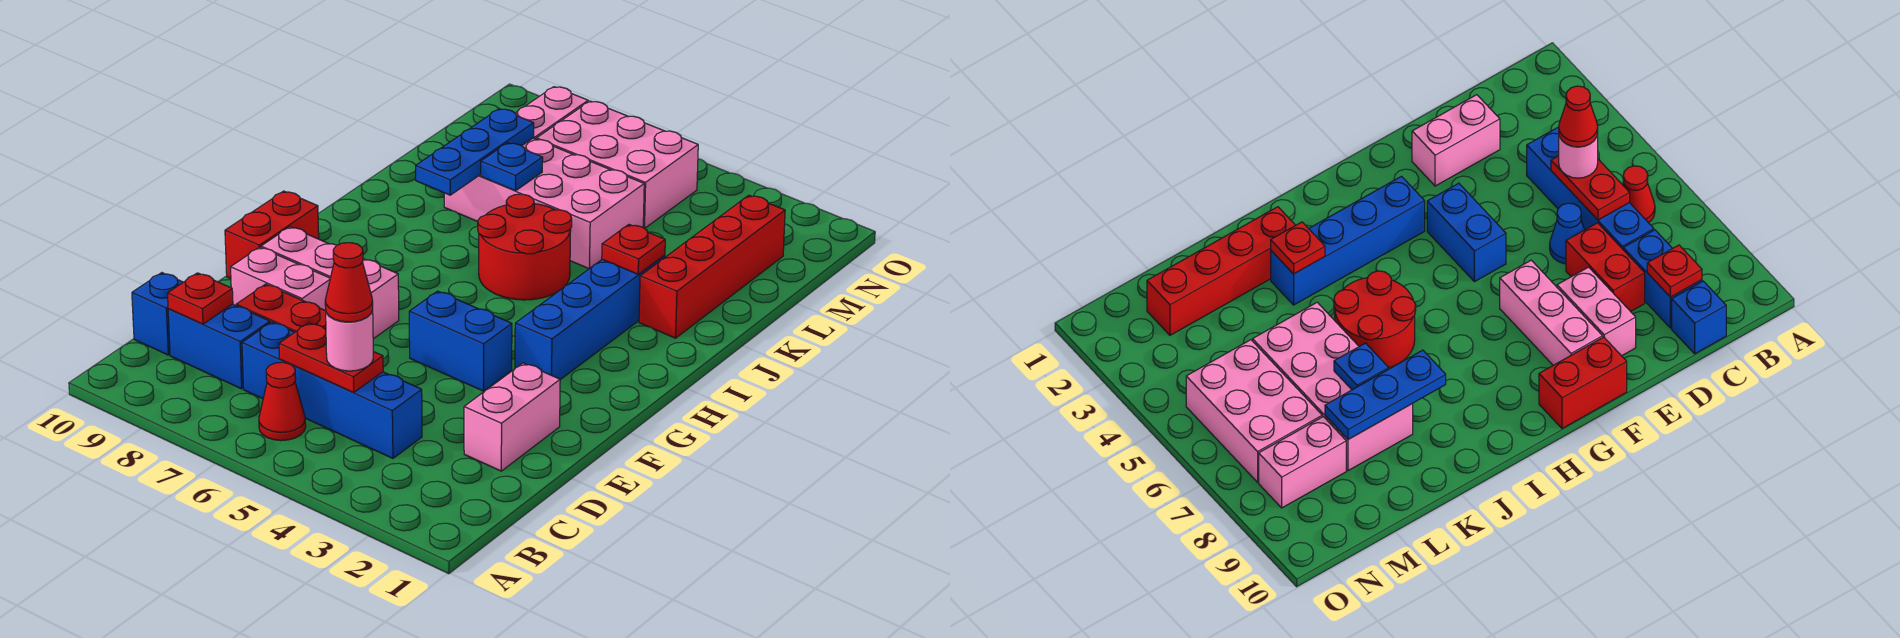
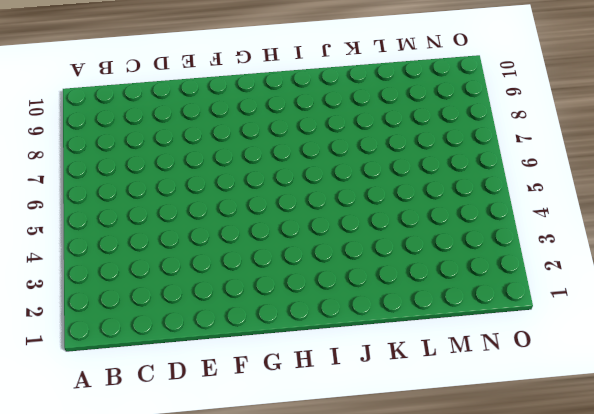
none -> red cone B6 level 1
none -> blue brick C4:C7 level 1
none -> blue brick C8:C9 level 1

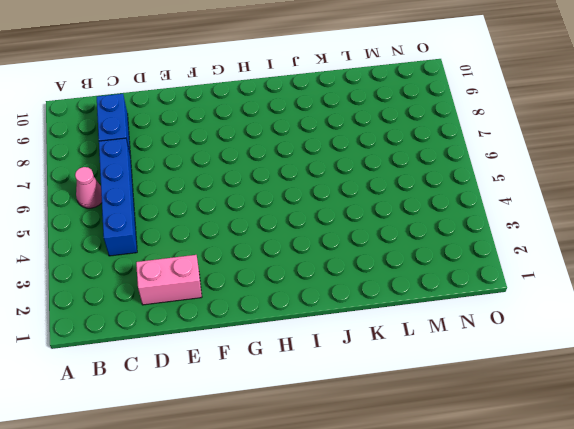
pink cone B6 level 1 -> red cone B6 level 1
none -> blue brick C10 level 1
none -> blue cone D6 level 1
none -> red brick D7:D8 level 1

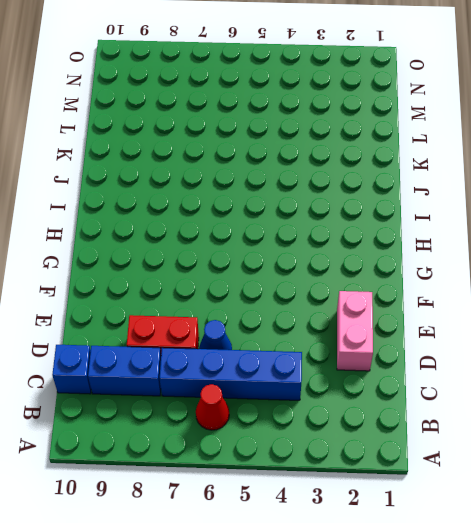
none -> pink brick E8:E9 level 1
none -> blue brick F4:F5 level 1
none -> pink brick F7:F9 level 1

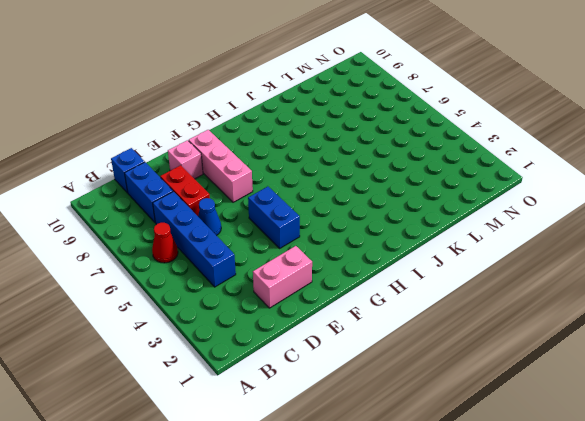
pink brick E9 level 1 -> pink brick E8:E9 level 1
none -> red brick F10:G10 level 1
none -> blue brick G3:J3 level 1
none -> red round brick I5:J6 level 1

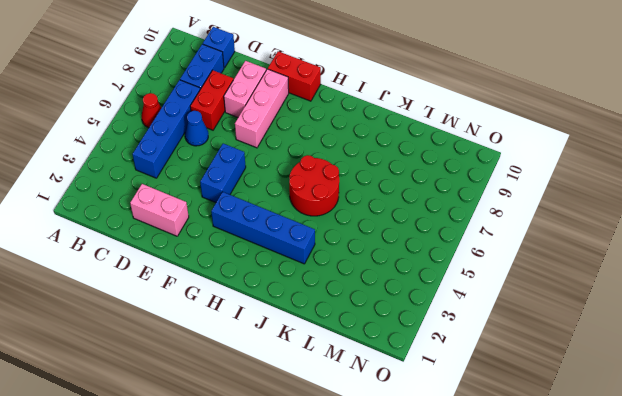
none -> red brick J2:M2 level 1
none -> pink brick K5:L8 level 1
none -> pink brick M5:N7 level 1

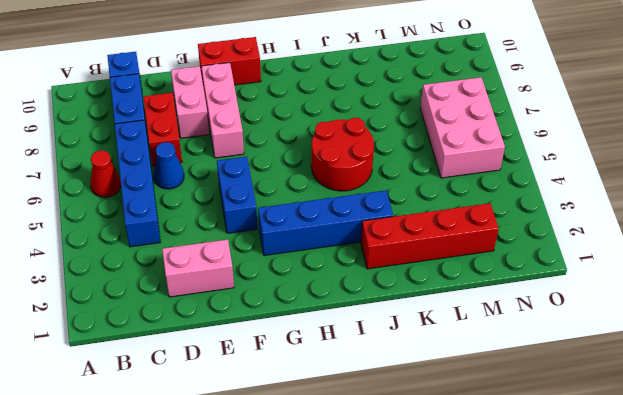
none -> pink brick K5:L8 level 1
none -> pink brick M8:N8 level 1
none -> red plate C5:C6 level 2

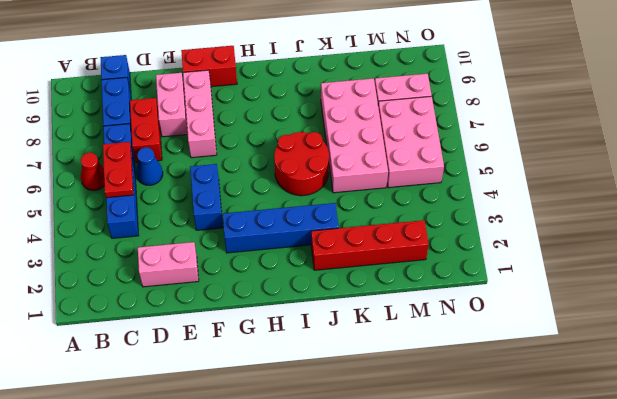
none -> red plate C9 level 2
none -> red plate J3 level 2
none -> blue plate J8:L8 level 2

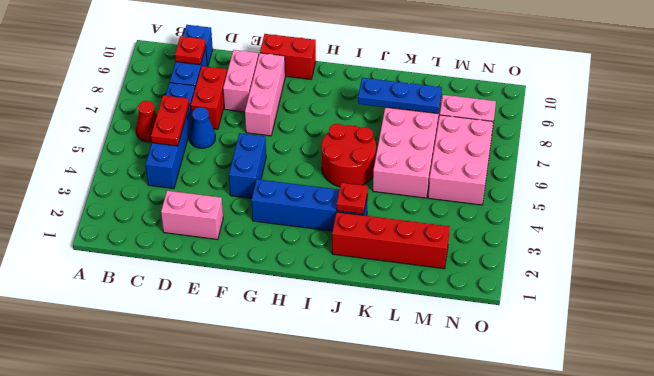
none -> blue plate K7 level 2
none -> pink round brick C5 level 3
none -> red cone C5 level 4

